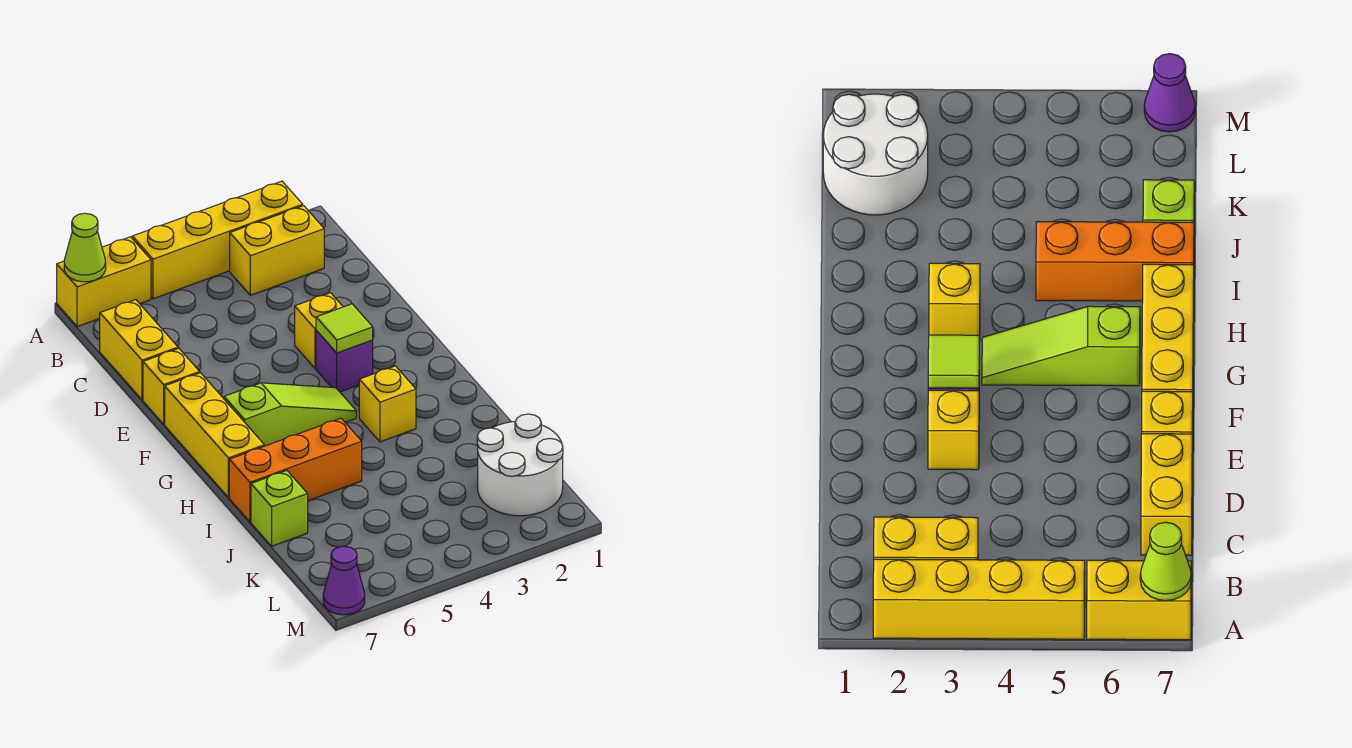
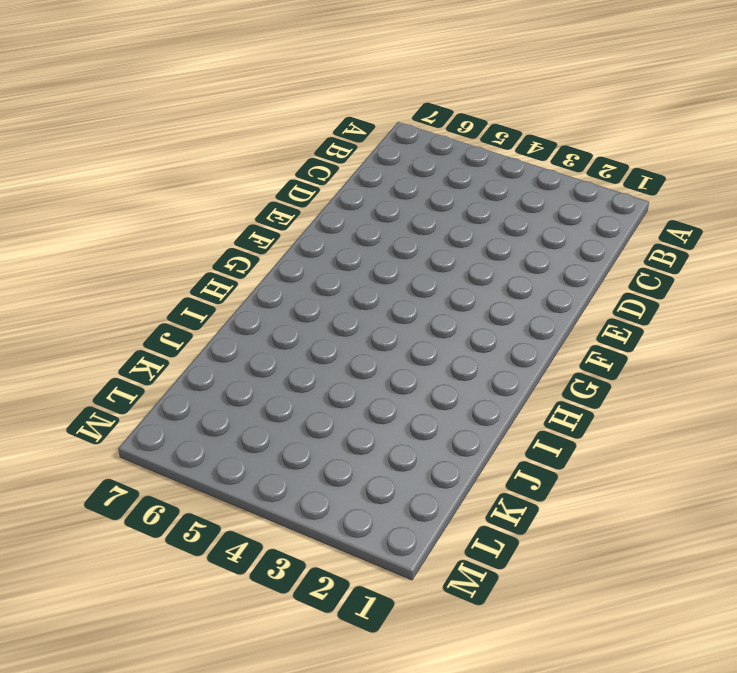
none -> yellow brick A2:A5 level 1
none -> yellow brick A6:A7 level 1
none -> yellow brick B2:B3 level 1

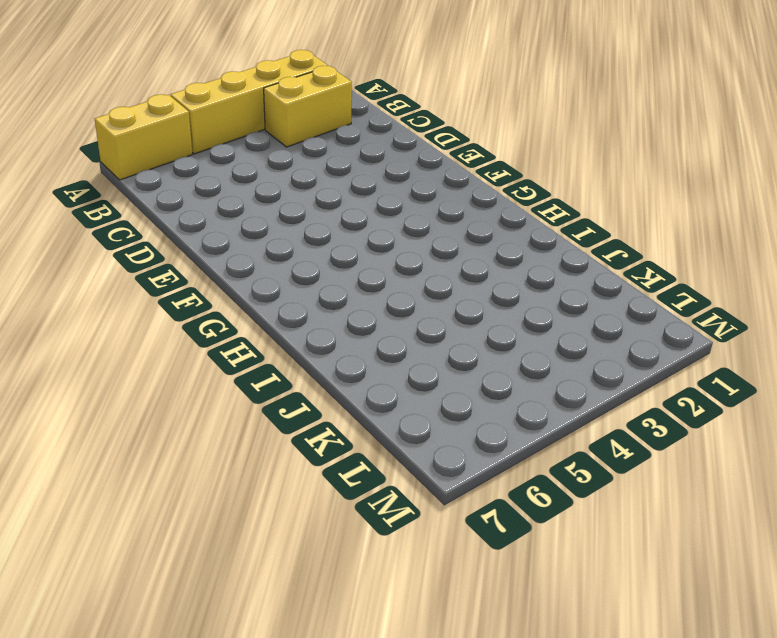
none -> yellow brick C7:D7 level 1
none -> yellow brick E3 level 1
none -> yellow brick E7 level 1

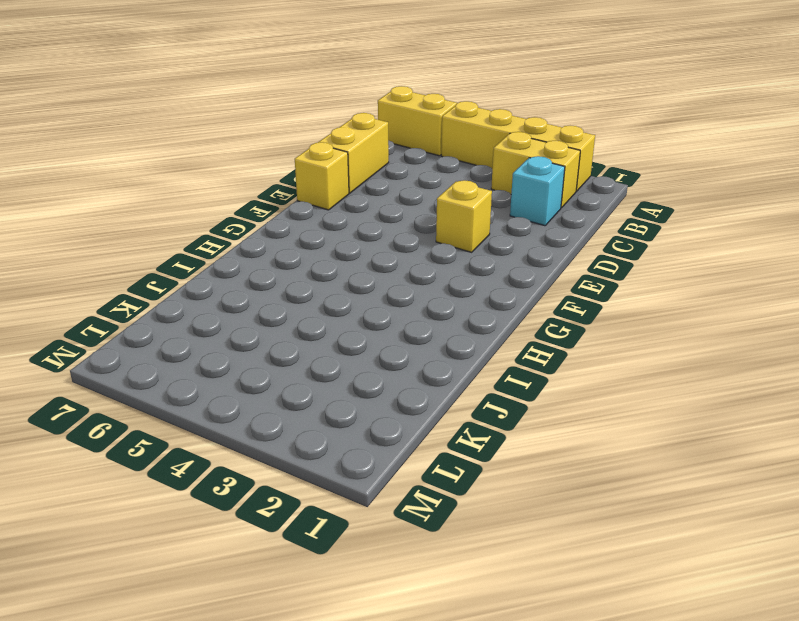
cyan brick C2 level 1 -> none
none -> purple brick F3 level 1
none -> yellow brick F7:H7 level 1
none -> lime slope G4:G6 level 1 top 6

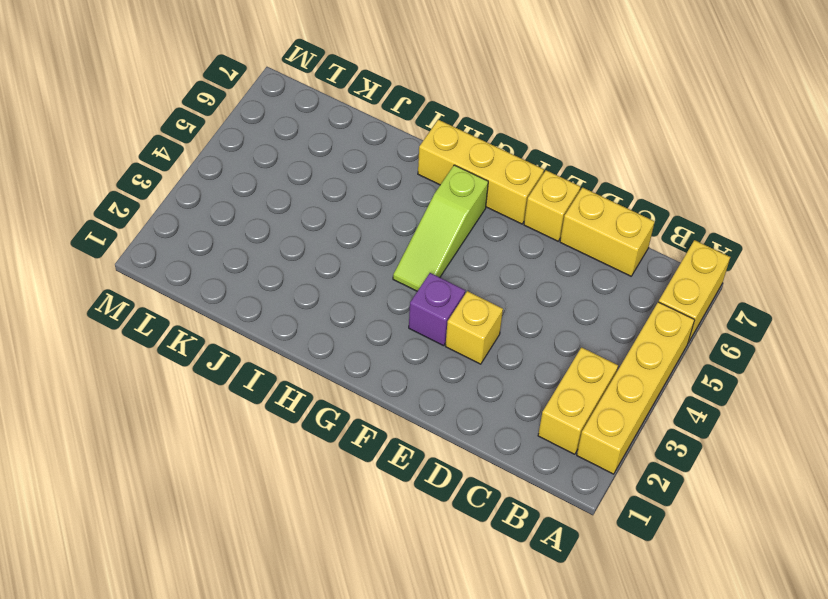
none -> yellow brick H3 level 1
none -> orange brick I5:I7 level 1
none -> lime brick J7 level 1

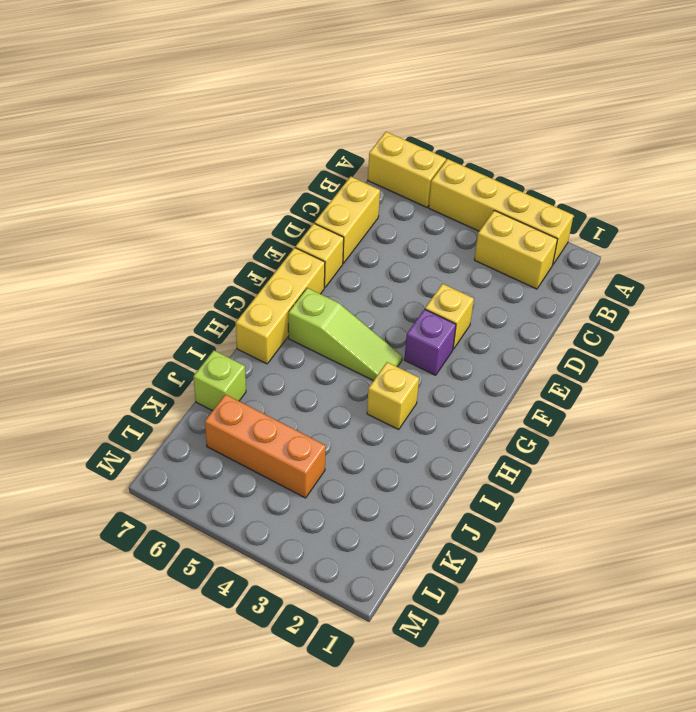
orange brick K4:K6 level 1 -> orange brick I5:I7 level 1
none -> white round brick K1:L2 level 1
none -> purple cone M7 level 1
none -> lime cone A7 level 2

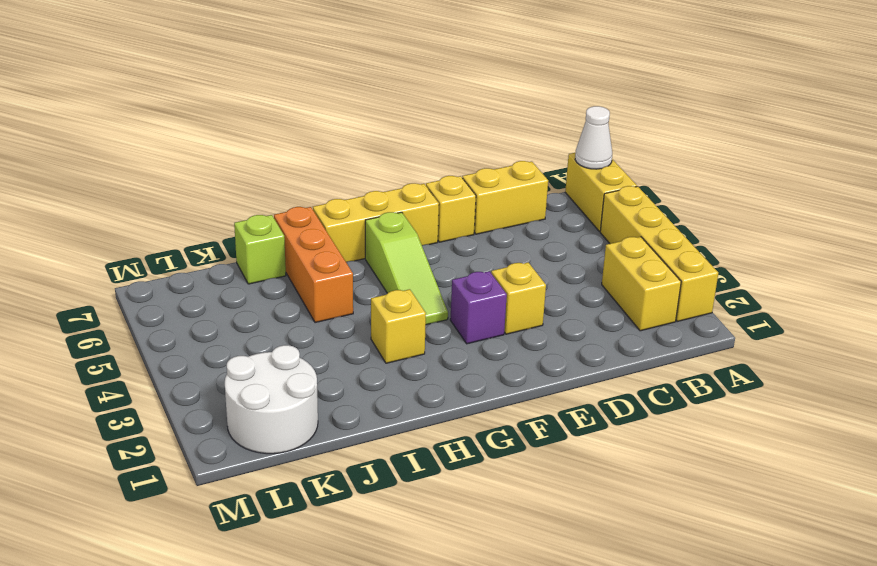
white cone A7 level 2 -> lime cone A7 level 2
none -> purple cone M7 level 1
none -> lime tile F3 level 2

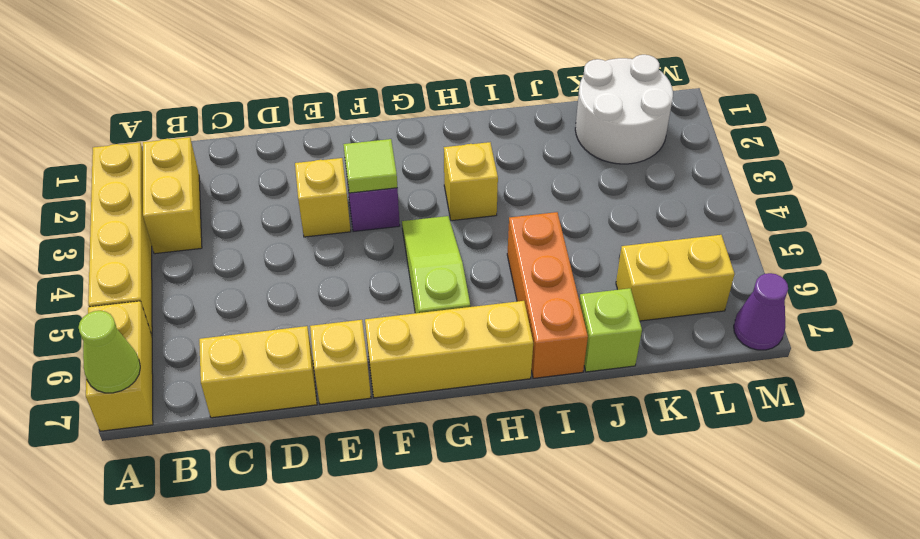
yellow brick K6:L6 level 1 -> none

